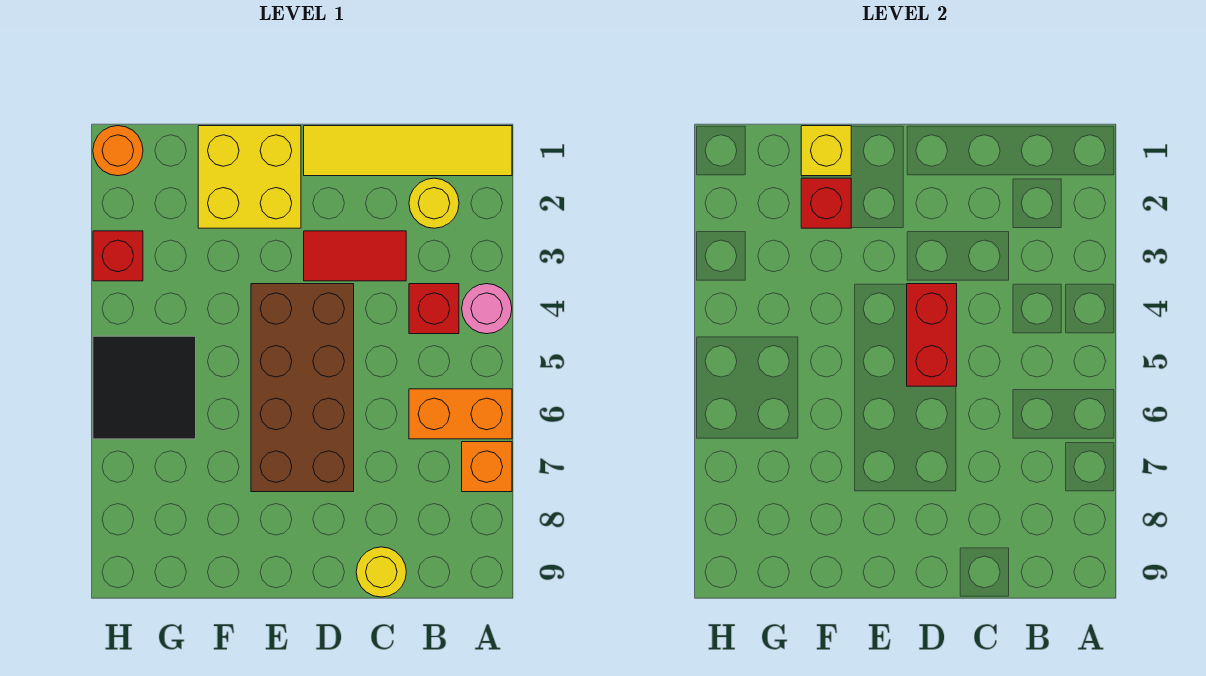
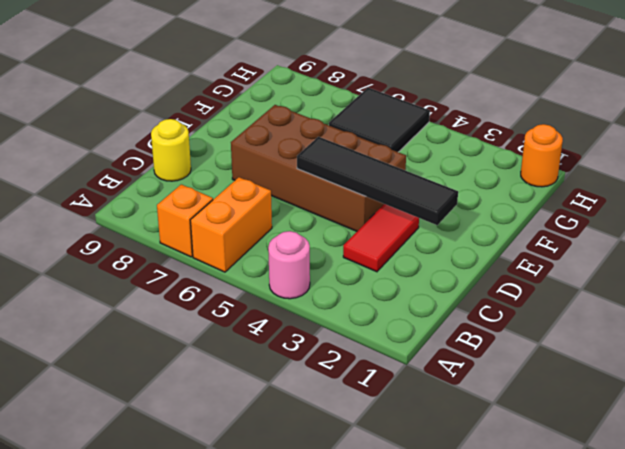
black tile D2:D5 level 2 -> red brick D4:D5 level 2
none -> yellow tile A1:D1 level 1
none -> yellow round brick B2 level 1
none -> red brick B4 level 1

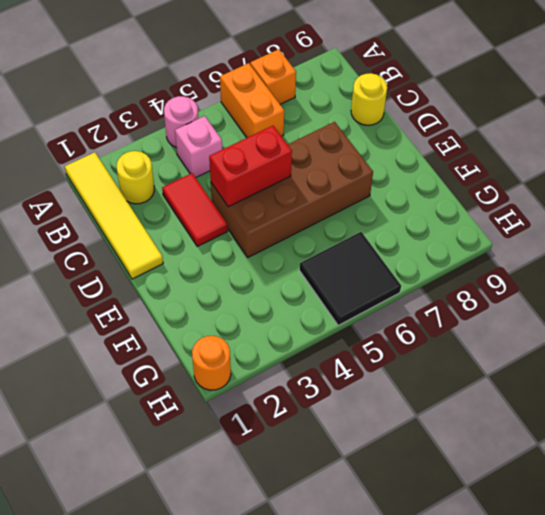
pink brick B4 level 1 -> red brick B4 level 1
none -> yellow brick E1:F2 level 1
none -> red brick H3 level 1
none -> yellow brick F1 level 2

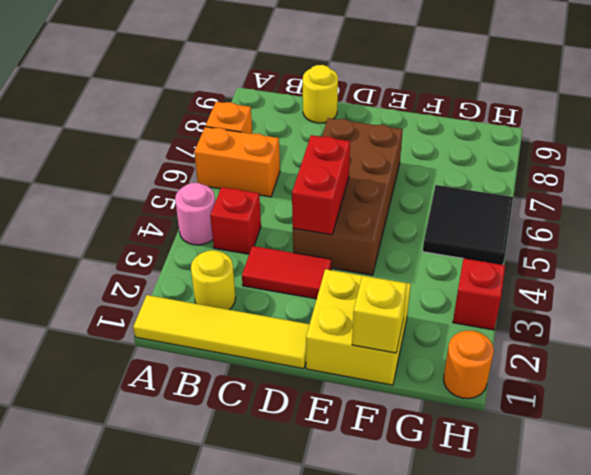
none -> red brick F2 level 2

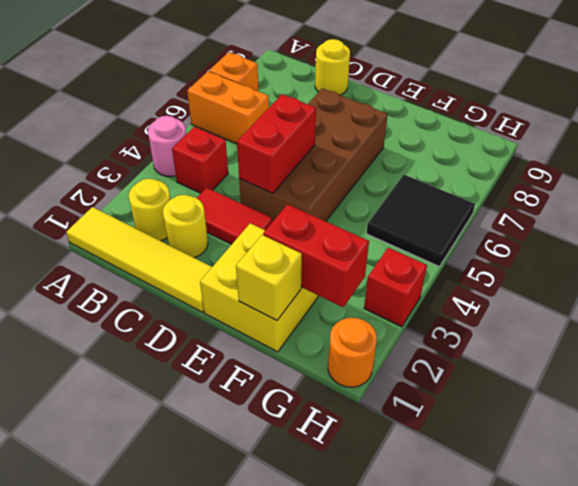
yellow round brick C2 level 1 -> none
red brick F2:G2 level 2 -> red brick F2 level 2

